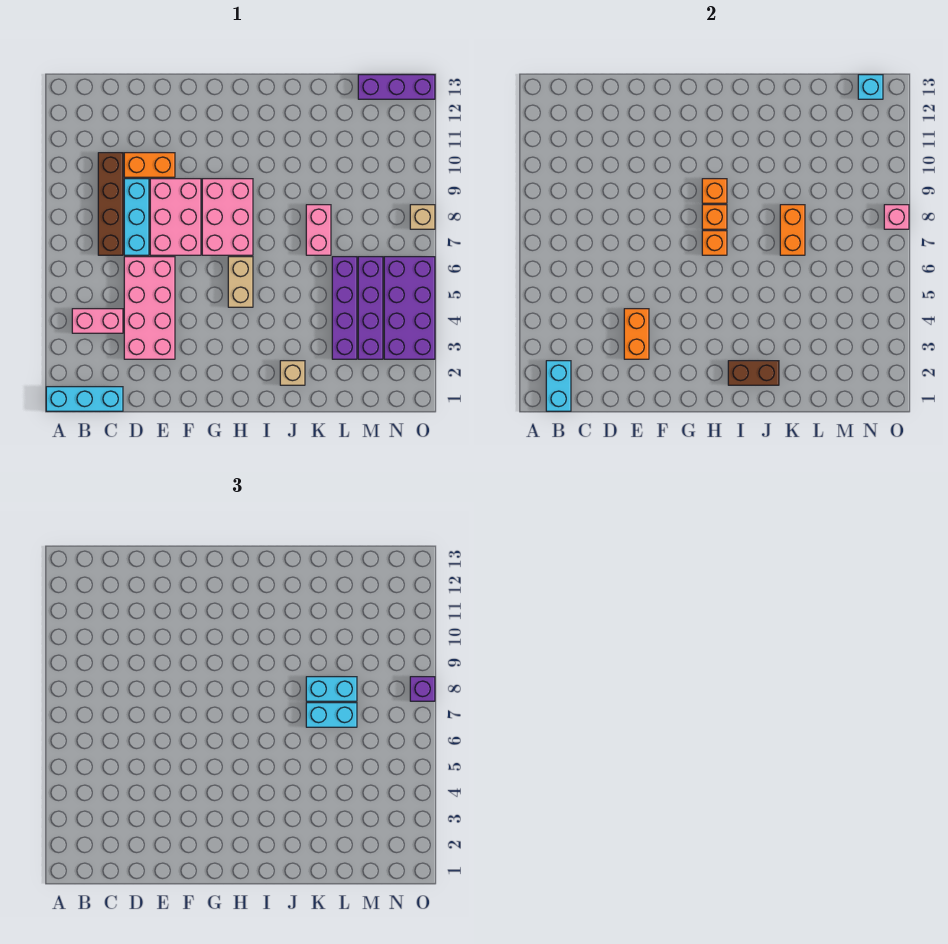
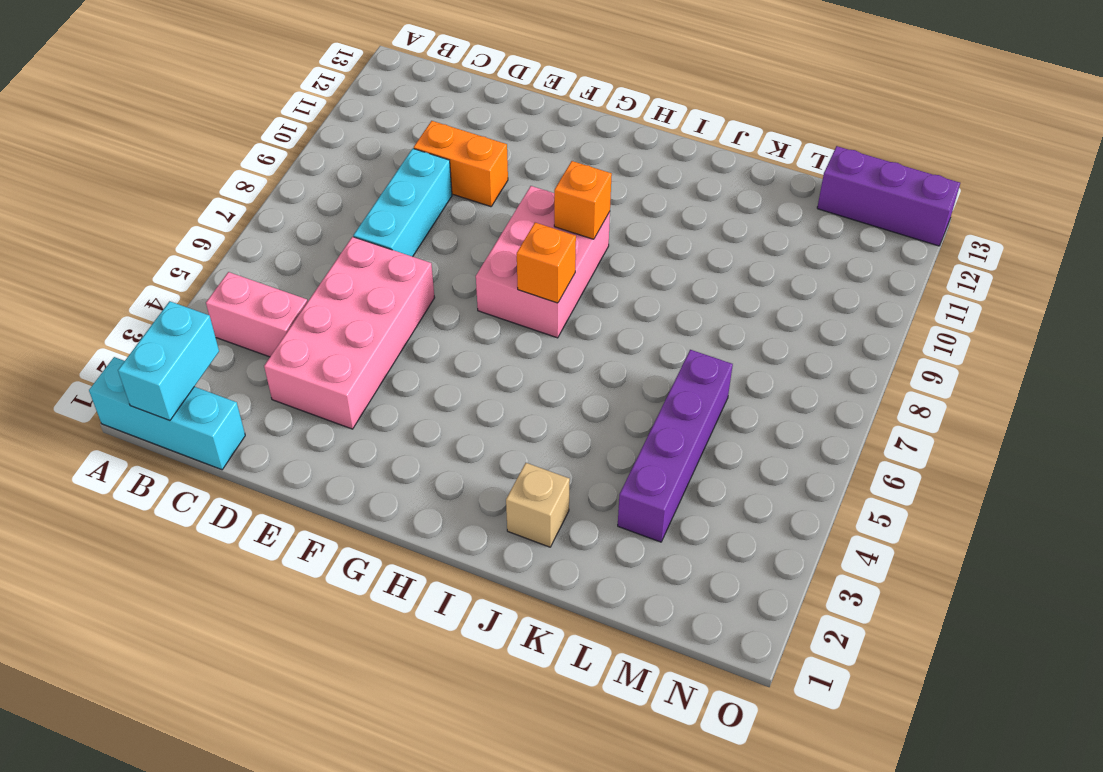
none -> brown brick C7:C10 level 1
none -> pink brick E7:F9 level 1
none -> tan brick H5:H6 level 1

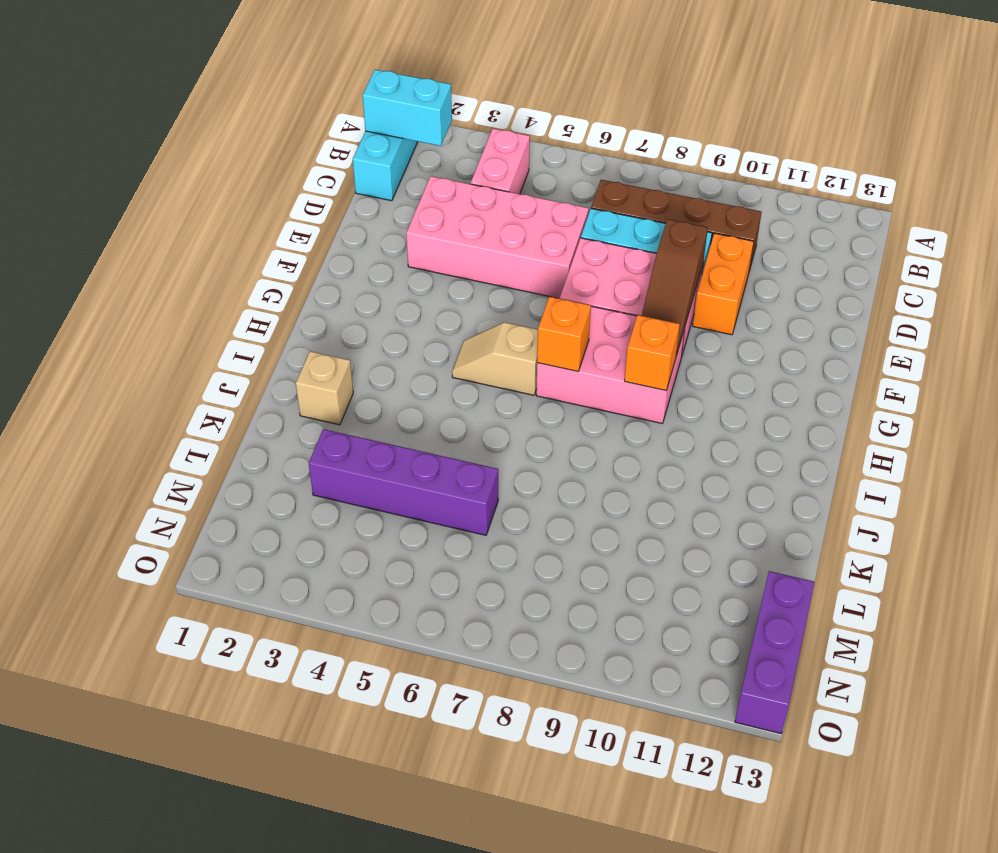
brown slope E9:G9 level 2 top E -> none
tan slope H5:H6 level 1 top 6 -> tan brick H5:H6 level 1
none -> pink brick K7:K8 level 1
none -> purple brick M3:M6 level 1
none -> purple brick N3:O6 level 1

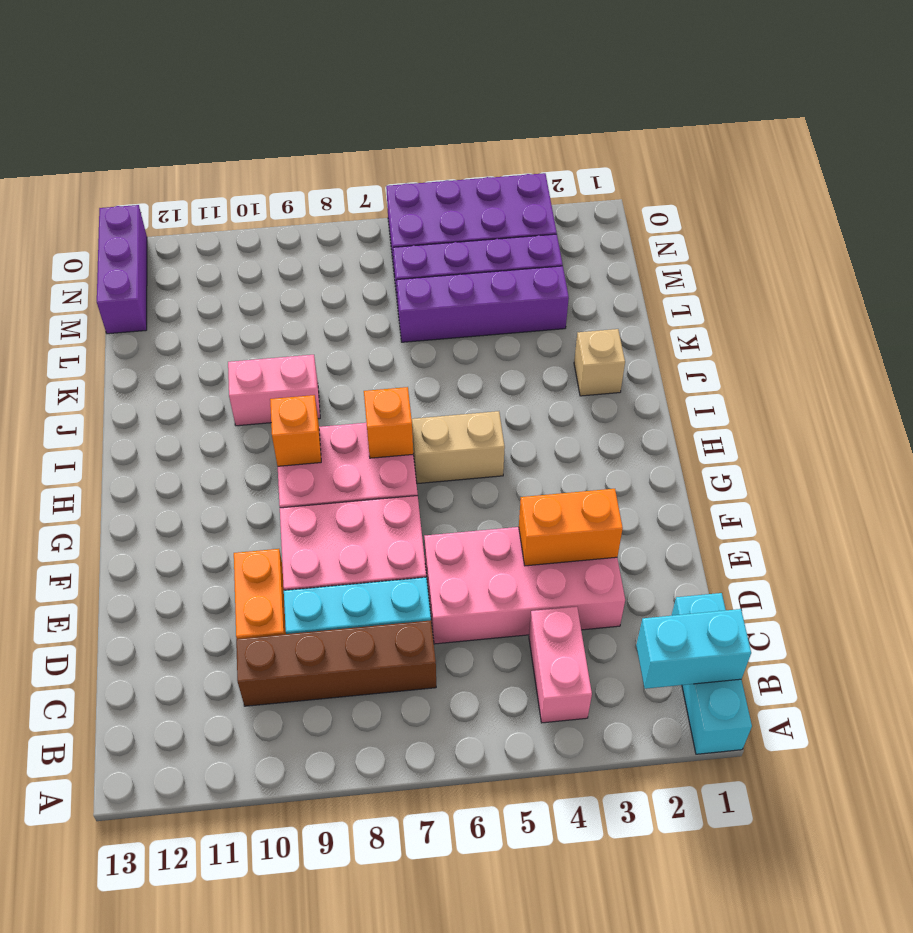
pink brick J9:J10 level 1 -> pink brick K7:K8 level 1
none -> tan brick O8 level 1
none -> orange brick H8 level 2
none -> brown brick I2:J2 level 2

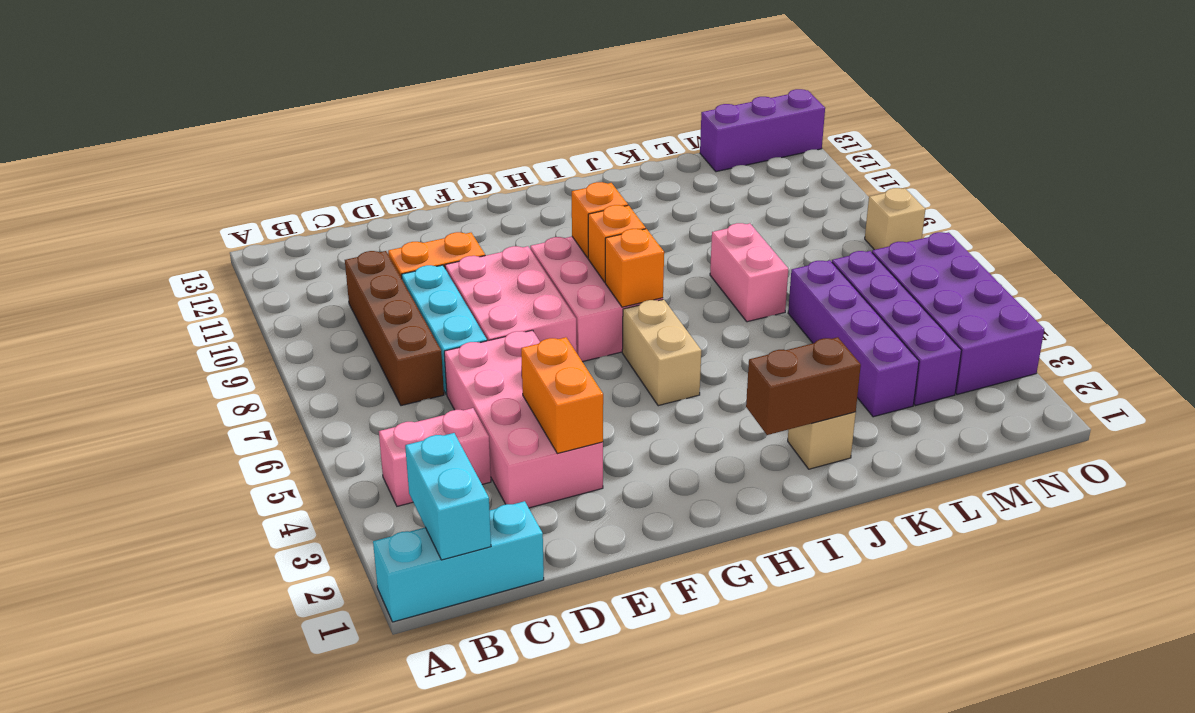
none -> orange brick K7:K8 level 2
none -> cyan brick N13 level 2
none -> pink brick O8 level 2

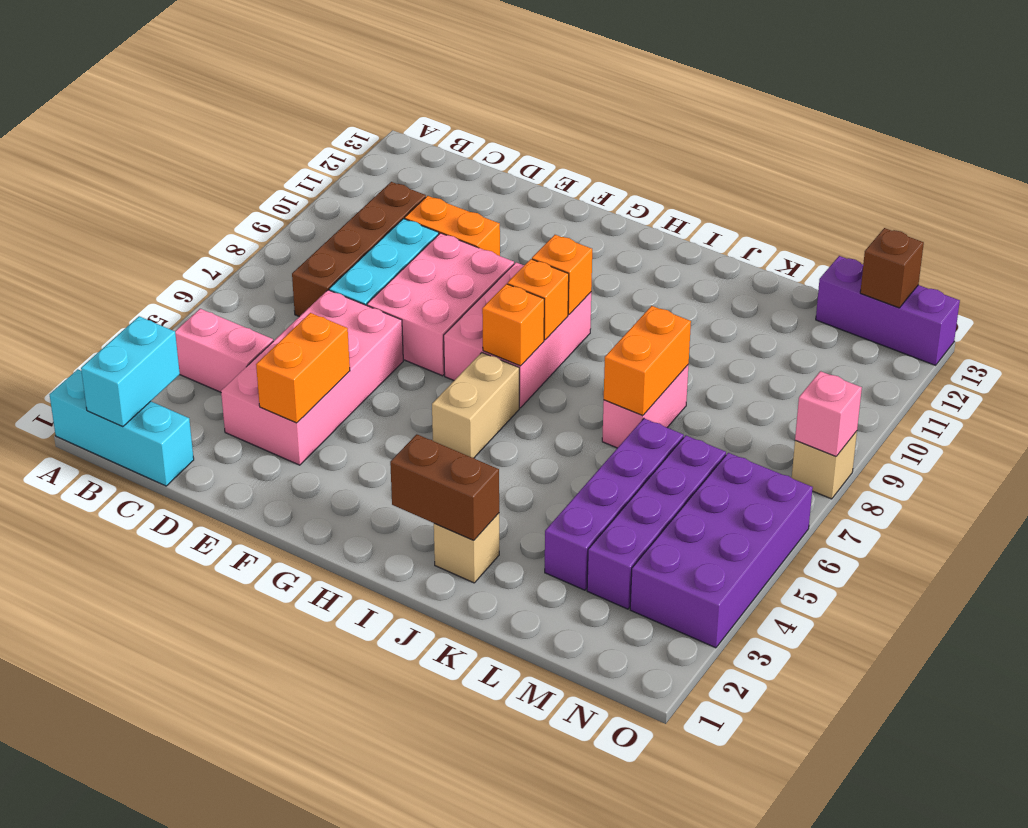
brown brick N13 level 2 -> cyan brick N13 level 2
none -> cyan brick K7:L7 level 3
none -> cyan brick K8:L8 level 3
none -> purple brick O8 level 3

